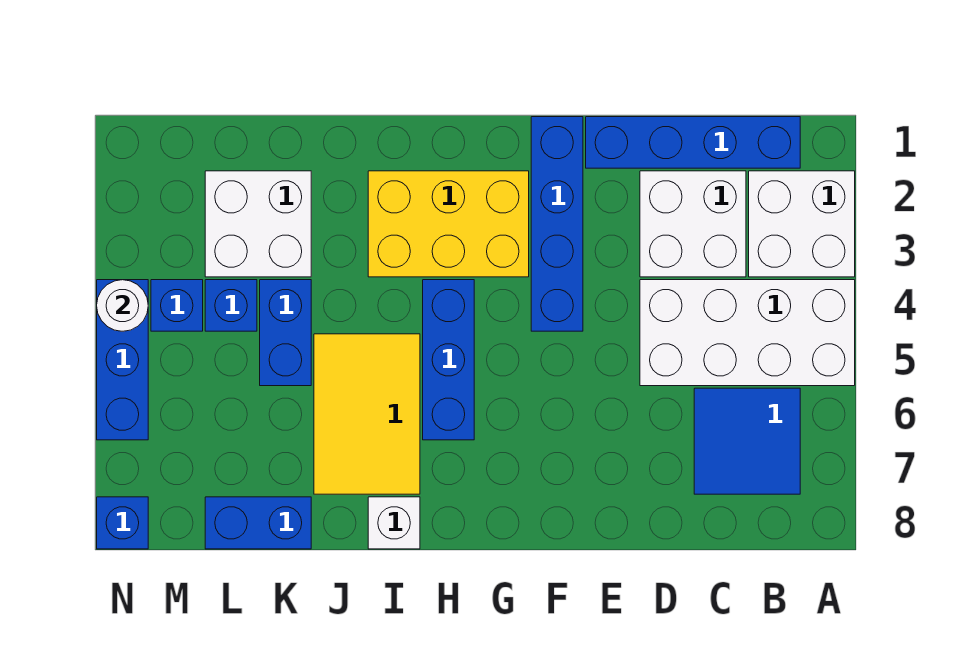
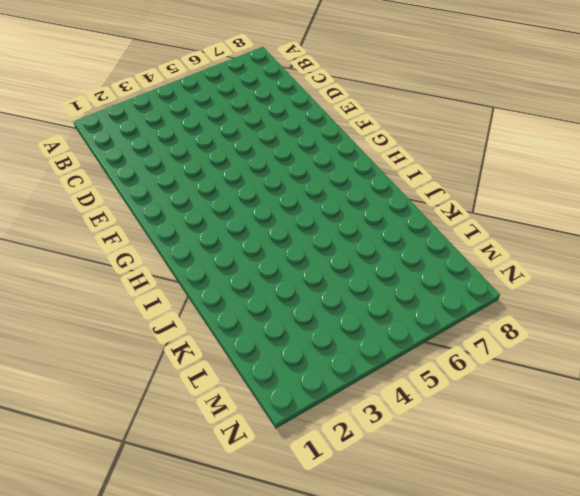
none -> white brick A2:B3 level 1
none -> white brick A4:D5 level 1
none -> blue brick B1:E1 level 1

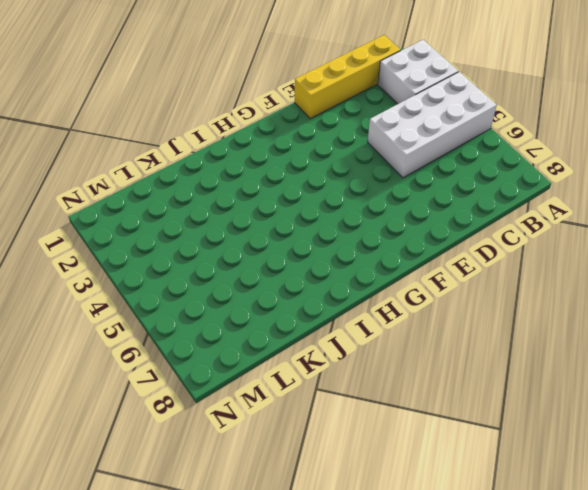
yellow brick B1:E1 level 1 -> blue brick B1:E1 level 1
none -> blue tile B6:C7 level 1
none -> white brick C2:D3 level 1
none -> blue brick F1:F4 level 1

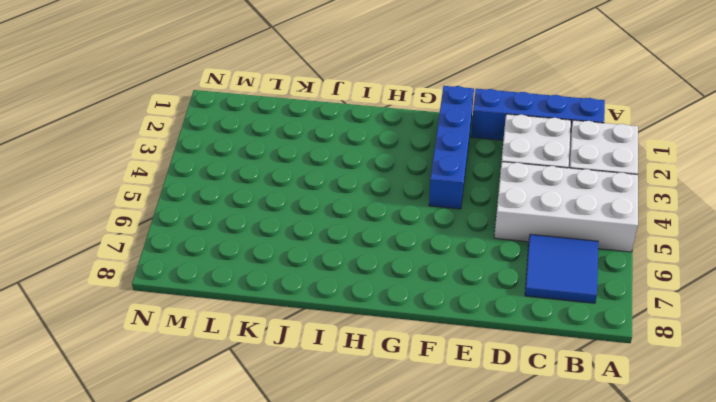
none -> yellow brick G2:I3 level 1
none -> blue brick H4:H6 level 1
none -> yellow tile I5:J7 level 1

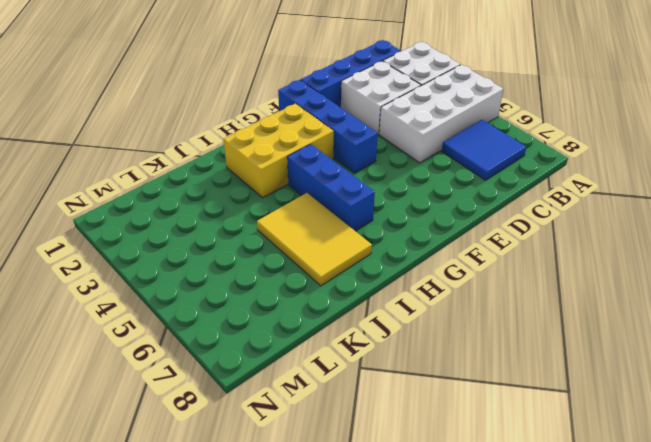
none -> white brick I8 level 1
none -> white brick K2:L3 level 1
none -> blue brick K4:K5 level 1

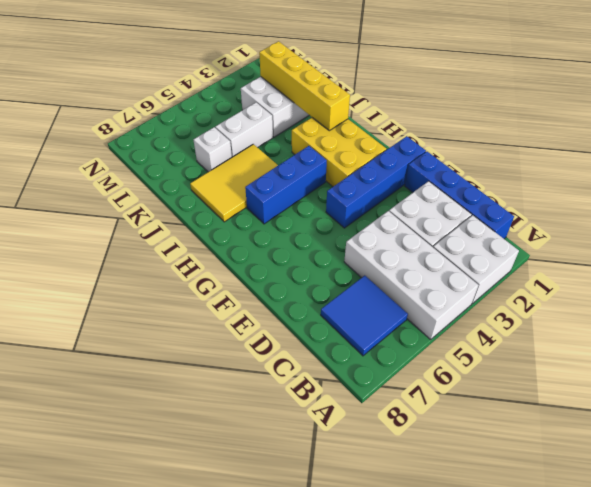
yellow brick I2:L2 level 2 -> none
white brick K4:K5 level 1 -> blue brick K4:K5 level 1
white brick K6 level 1 -> white brick I8 level 1
none -> blue brick K8:L8 level 1
none -> blue brick L4 level 1
none -> blue brick M4 level 1

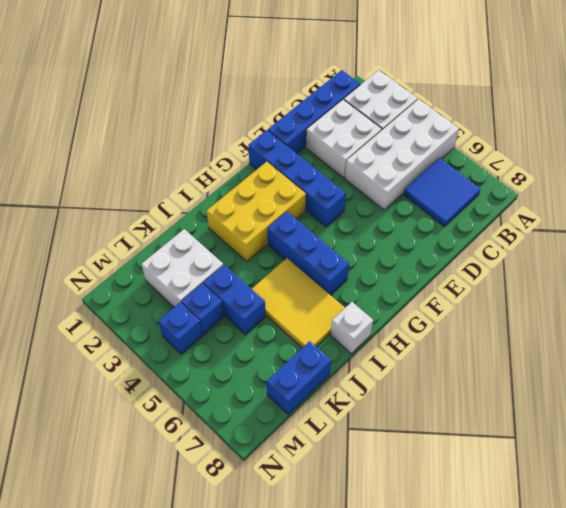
none -> blue brick N4:N6 level 1
none -> blue brick N8 level 1
none -> white round brick N4 level 2

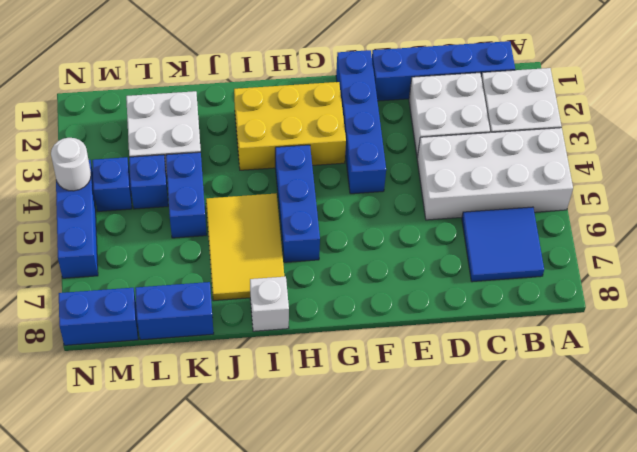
blue brick M8:N8 level 1 -> blue brick N8 level 1

